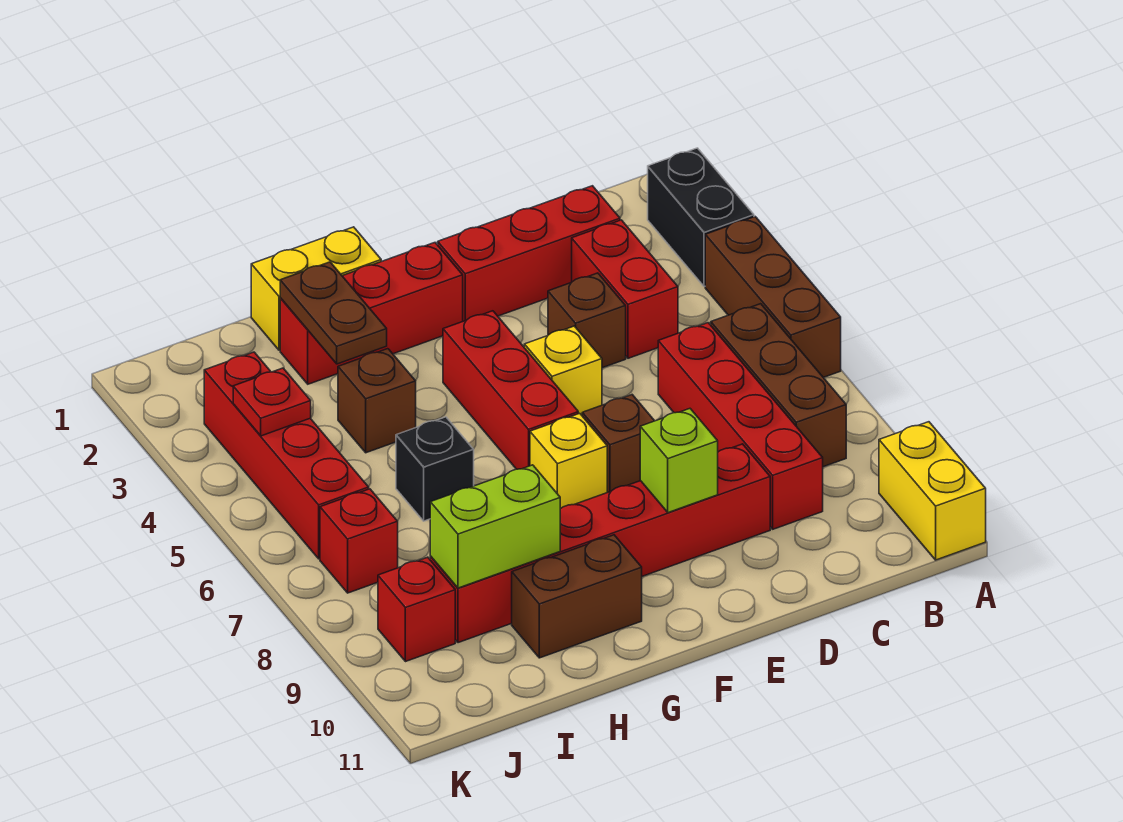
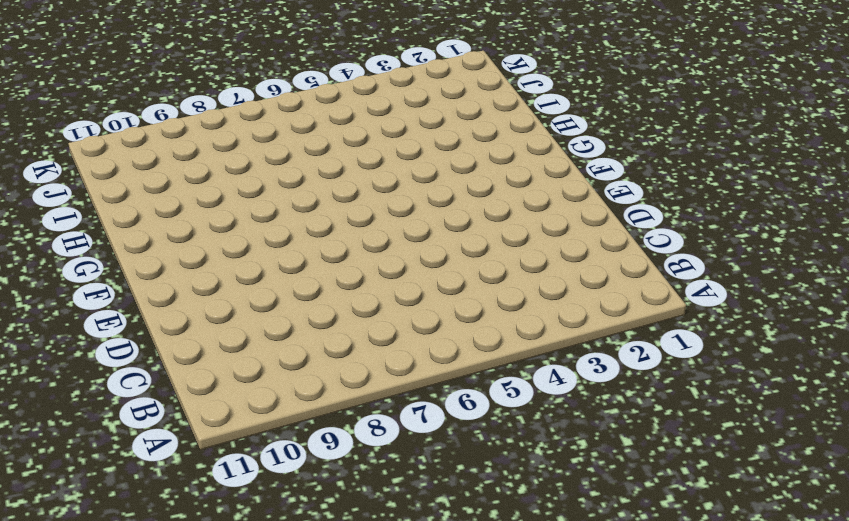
none -> black brick A2:A3 level 1
none -> brown brick A4:A6 level 1
none -> yellow brick A10:A11 level 1

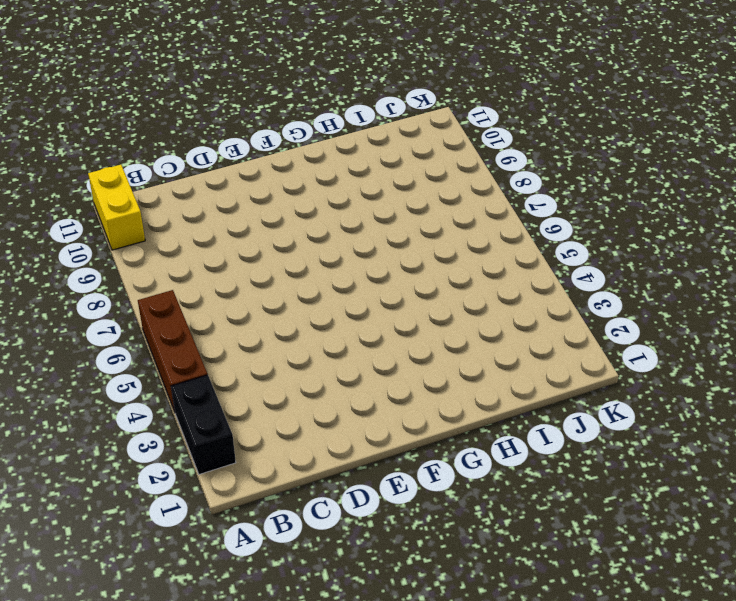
none -> brown brick B6:B8 level 1
none -> red brick C2:E2 level 1
none -> red brick C3:C4 level 1

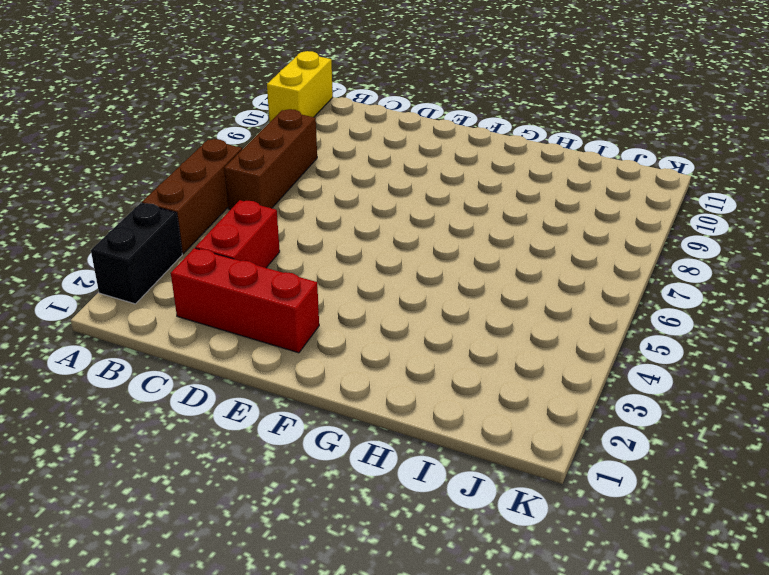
none -> red brick C6:C9 level 1
none -> brown brick D4 level 1
none -> red brick D9:I9 level 1

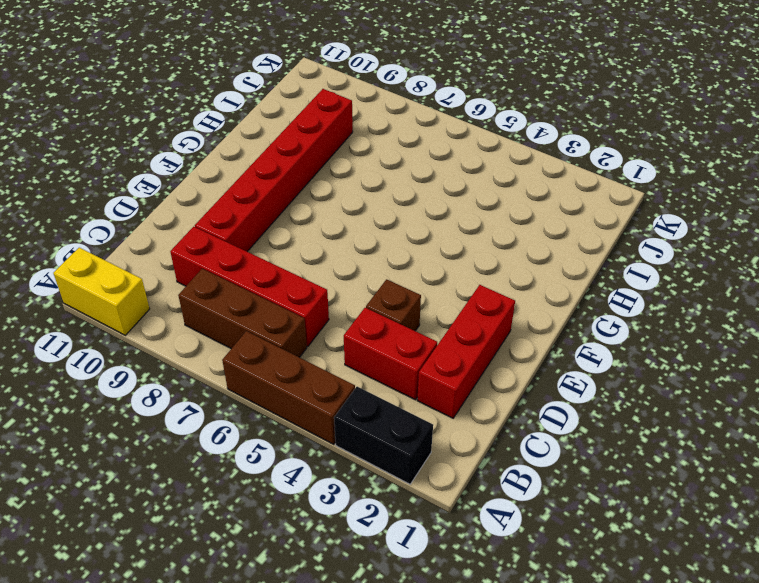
none -> yellow brick E5 level 1
none -> brown brick E7 level 1
none -> red brick F2:H2 level 1

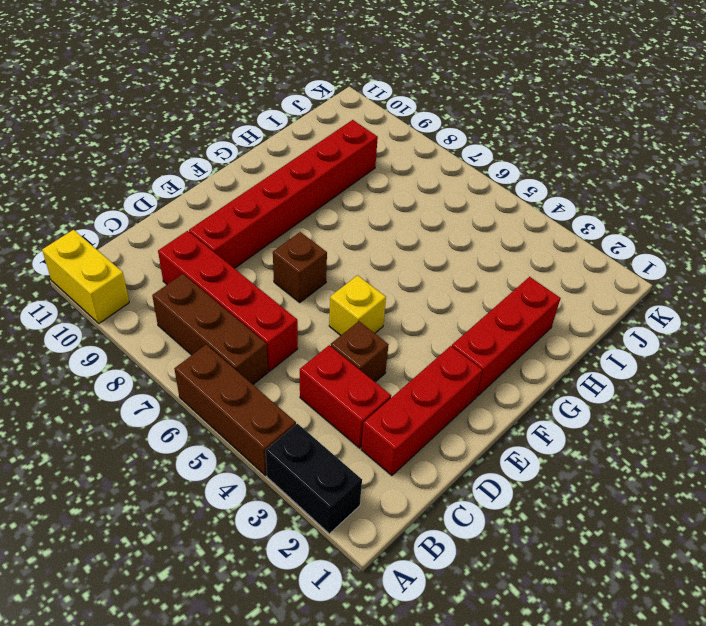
none -> red brick F4:F6 level 1
none -> yellow brick F7 level 1
none -> yellow brick G1:H1 level 1

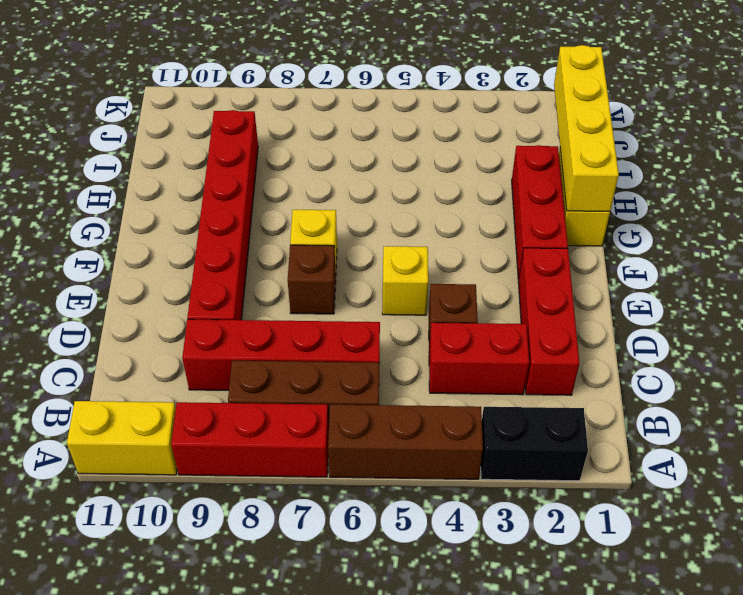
red brick A7:A9 level 1 -> red brick F4:F6 level 1
yellow brick G1:J1 level 2 -> none
none -> brown brick G10:H10 level 1
none -> brown brick H4 level 1
none -> black brick H6 level 1

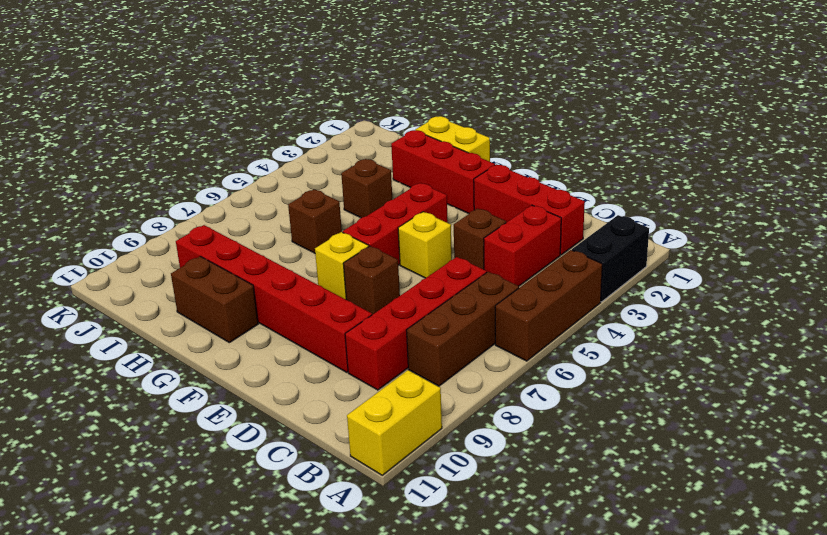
brown brick H6 level 1 -> black brick H6 level 1
none -> red brick J3:J6 level 1
none -> red brick J7 level 1
none -> red brick J9 level 1

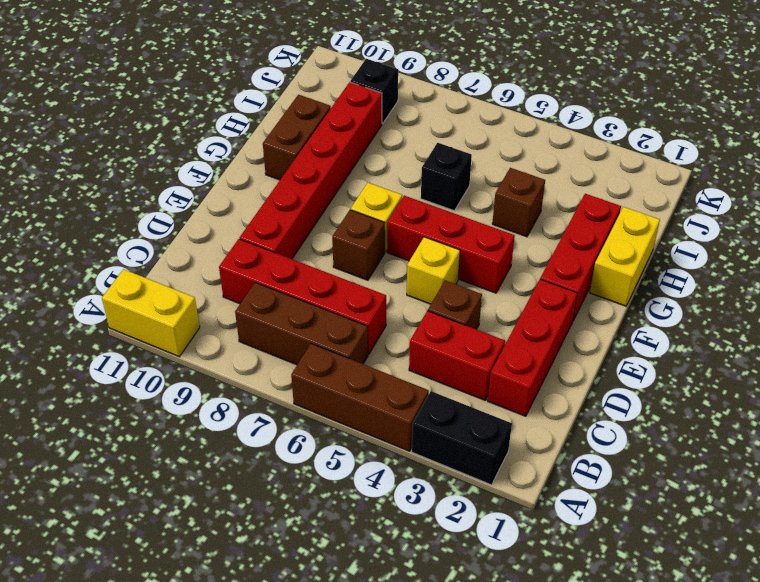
black brick J9 level 1 -> red brick J9 level 1
none -> red brick J3:J6 level 1
none -> red brick J7 level 1
none -> lime brick E9 level 2

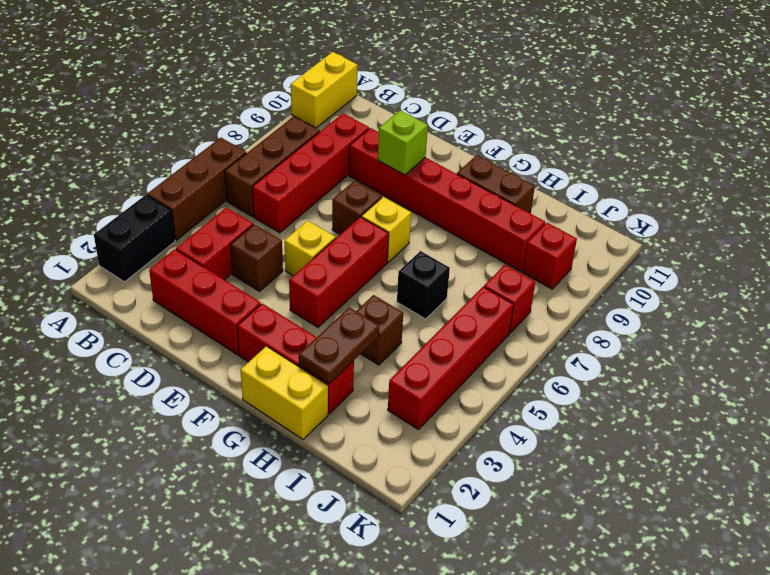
none -> lime brick H9:I9 level 2
none -> red plate J4 level 2

